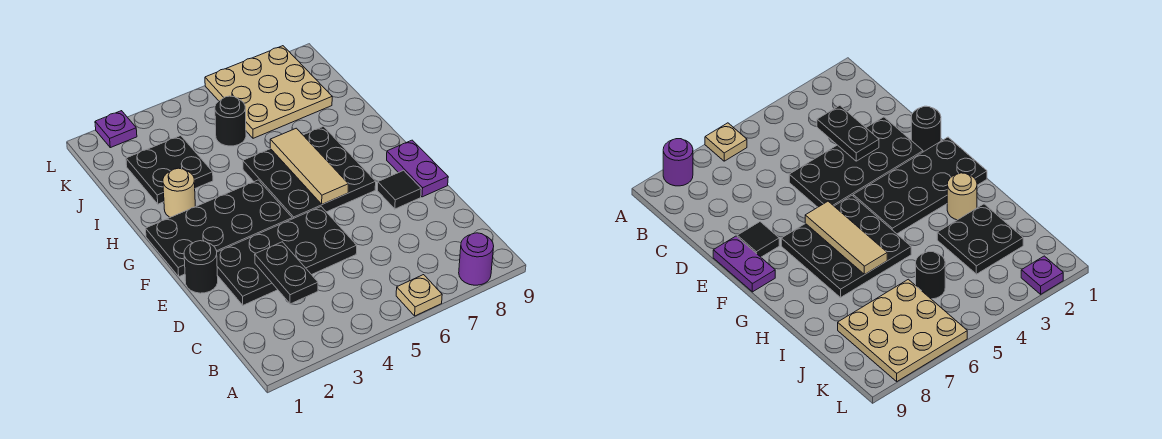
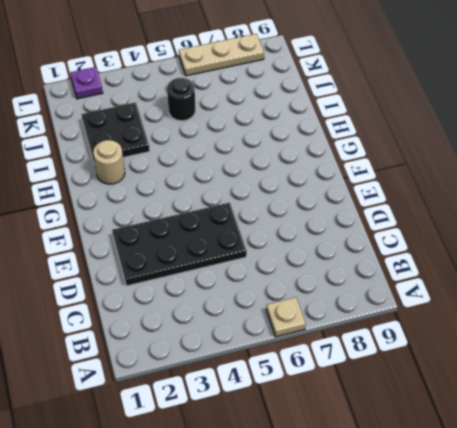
tan plate L6:L8 level 1 -> tan plate J6:L8 level 1
none -> purple round brick A8 level 1
none -> black round brick E1 level 1
none -> black tile E8 level 1

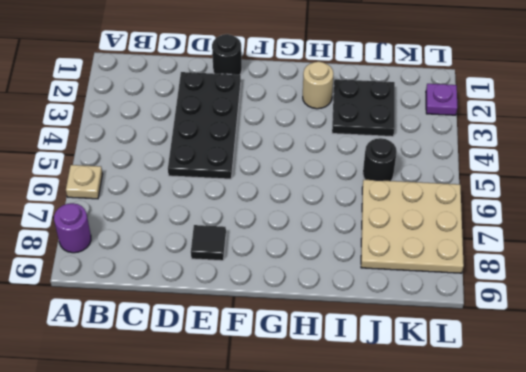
none -> purple plate E9:F9 level 1
none -> black plate F1:G4 level 1
none -> black plate F5:H7 level 1

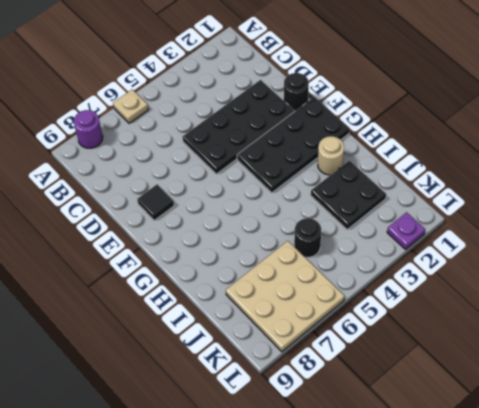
none -> purple plate E9:F9 level 1
none -> black plate F5:H7 level 1
none -> black plate C3:D3 level 2

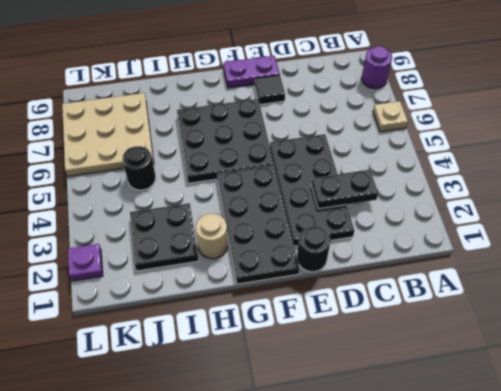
none -> tan tile F6:H6 level 2

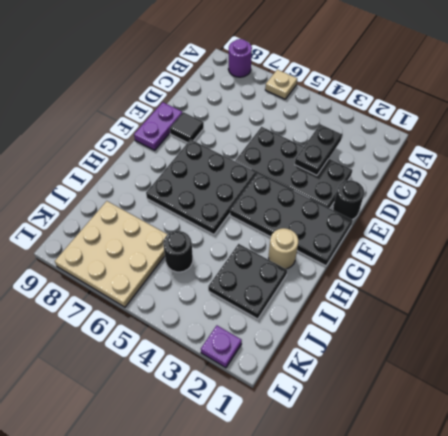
none -> tan tile F6:H6 level 2

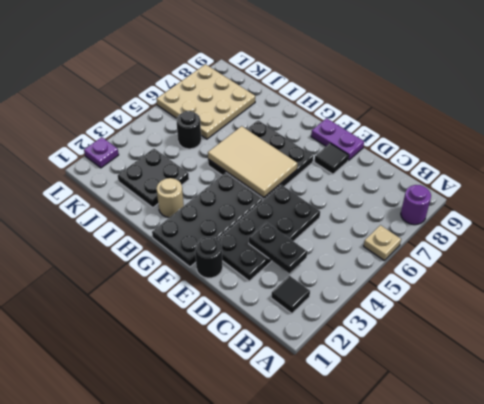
black tile B2 level 1 -> none
tan tile F5:H6 level 2 -> tan tile F6:H6 level 2

